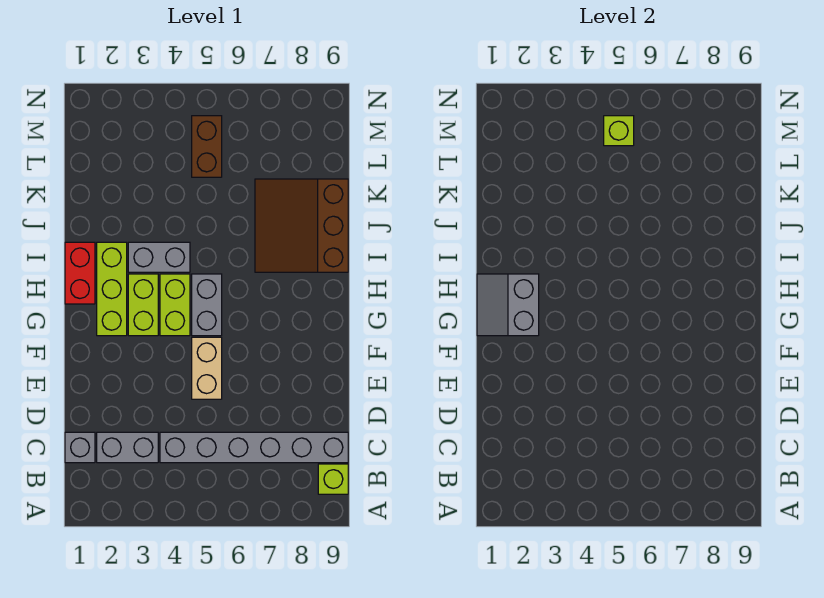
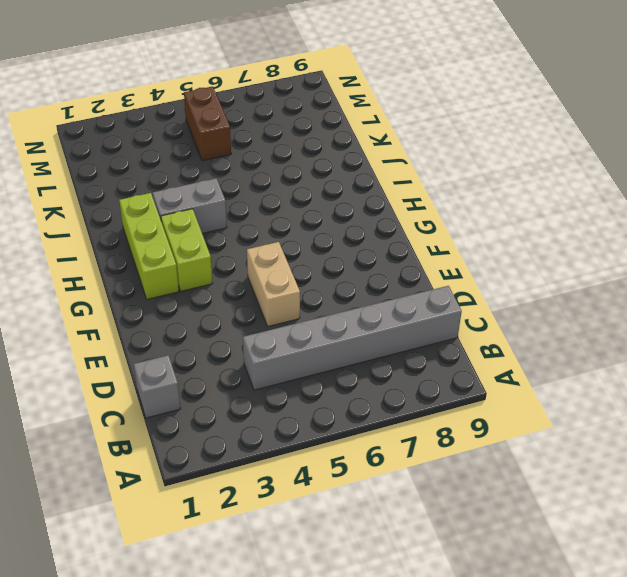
none -> lime brick B9 level 1
none -> grey brick C2:C3 level 1
none -> lime brick G4:H4 level 1

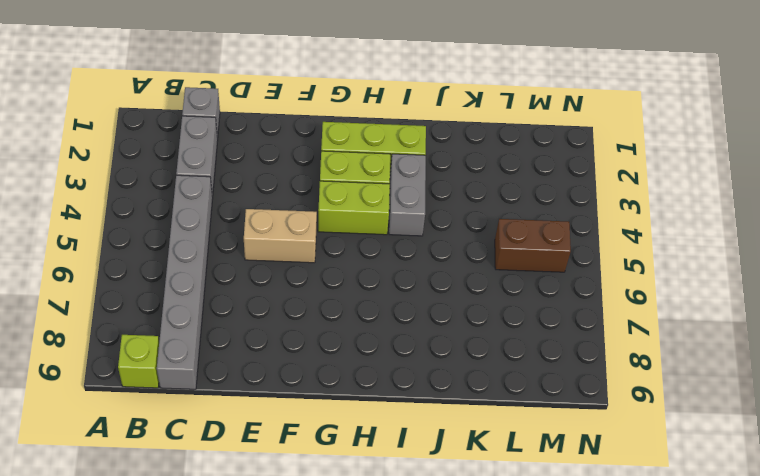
none -> grey brick G5:H5 level 1
none -> red brick H1:I1 level 1
none -> brown slope I7:K9 level 1 top 9

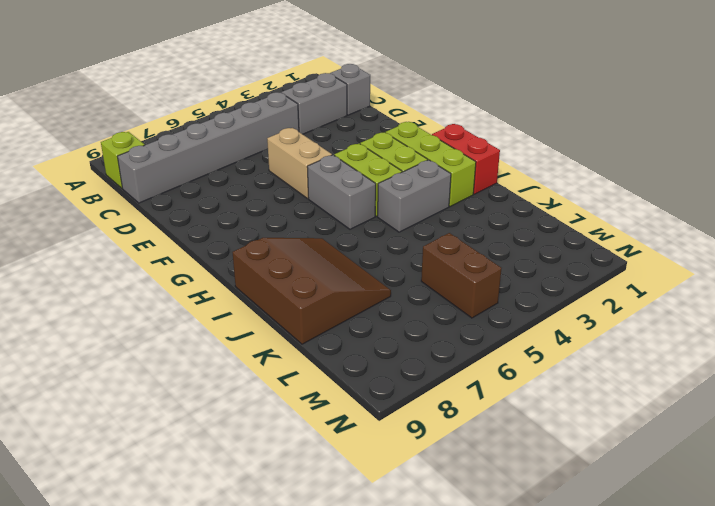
none -> grey slope G1:H2 level 2 top 2
none -> lime brick M5 level 2

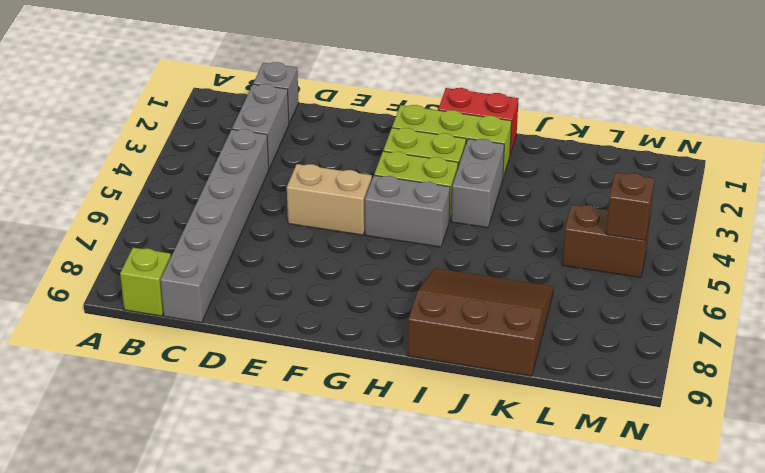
brown brick M5 level 2 -> lime brick M5 level 2
none -> grey slope G1:H2 level 2 top 2

